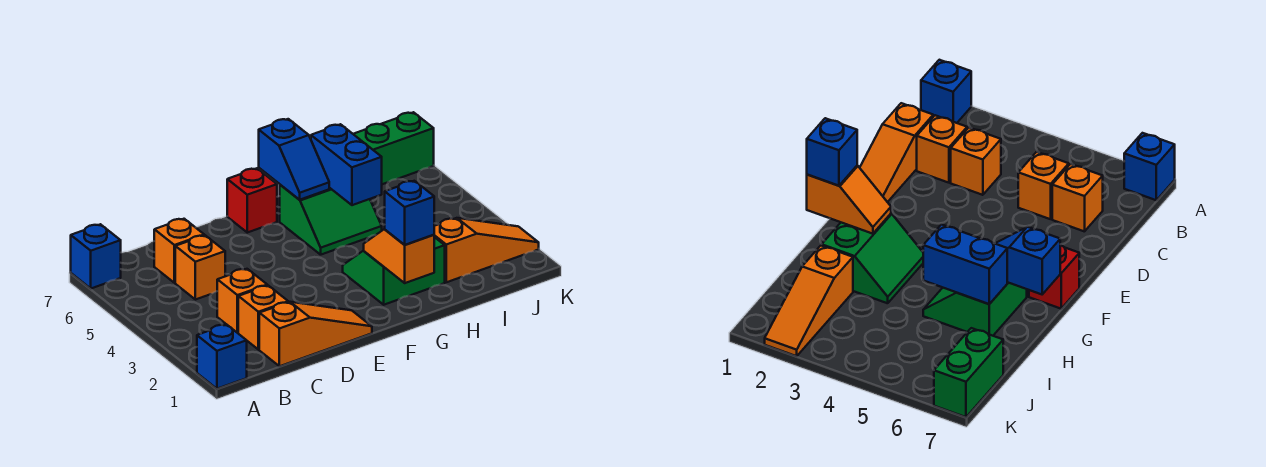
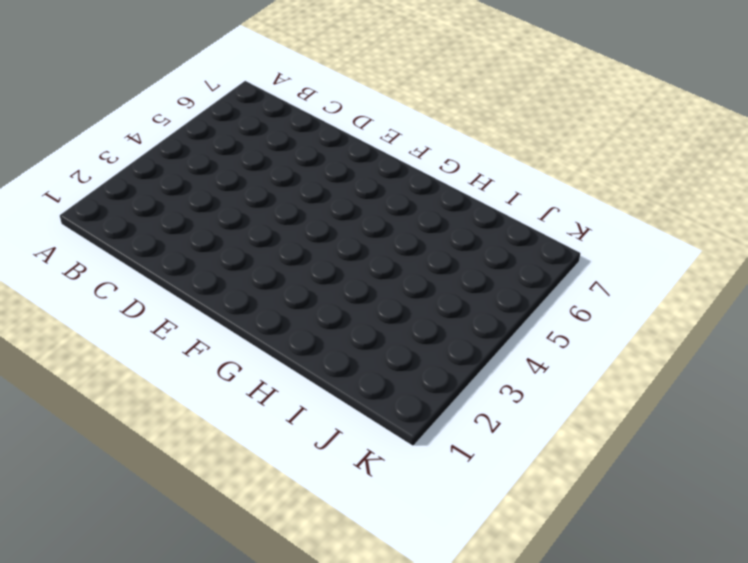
none -> blue brick A1 level 1
none -> blue brick A7 level 1
none -> orange slope C1:E1 level 1 top C

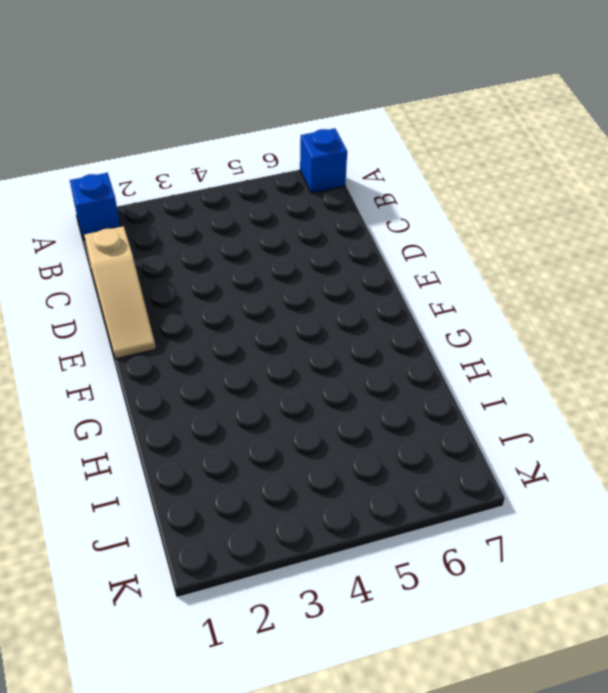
tan slope C1:E1 level 1 top C -> orange slope C1:E1 level 1 top C
none -> orange brick C2 level 1
none -> orange brick C3 level 1
none -> orange brick C5 level 1

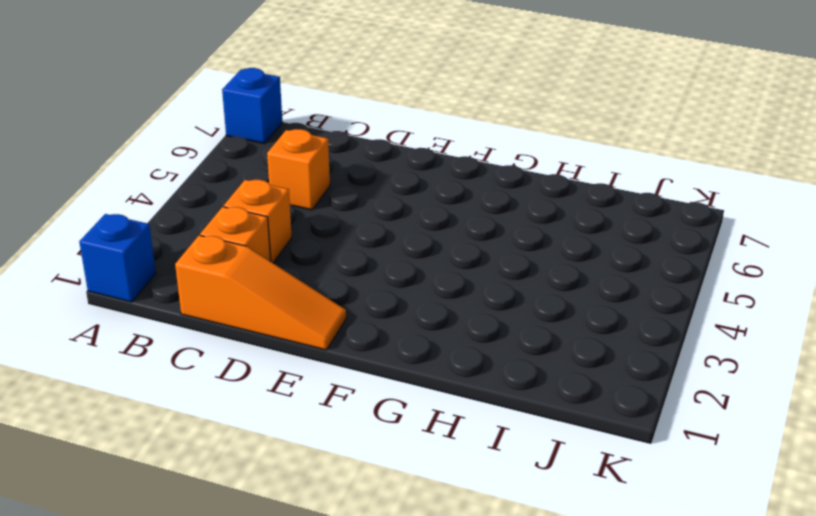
none -> orange brick C6 level 1
none -> red brick F7 level 1
none -> green slope G2:H3 level 1 top 2

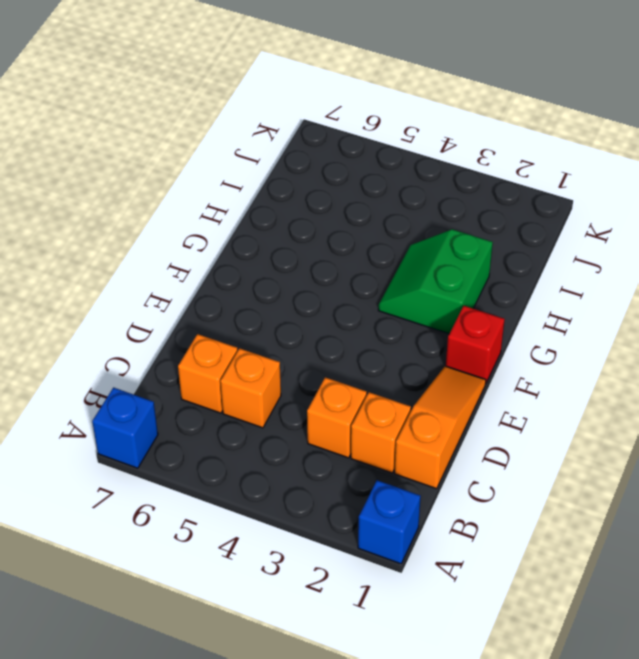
red brick F1 level 1 -> red brick F7 level 1
none -> green slope G5:H6 level 1 top 6
none -> orange slope I2:K2 level 1 top I
none -> green brick J7:K7 level 1

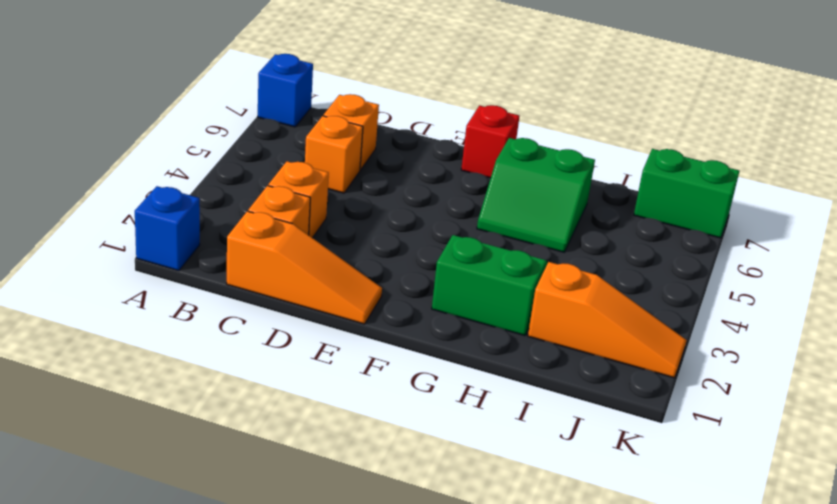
none -> orange slope G1:G2 level 2 top 1
none -> blue slope G6:G7 level 2 top 7
none -> blue brick H5:H6 level 2

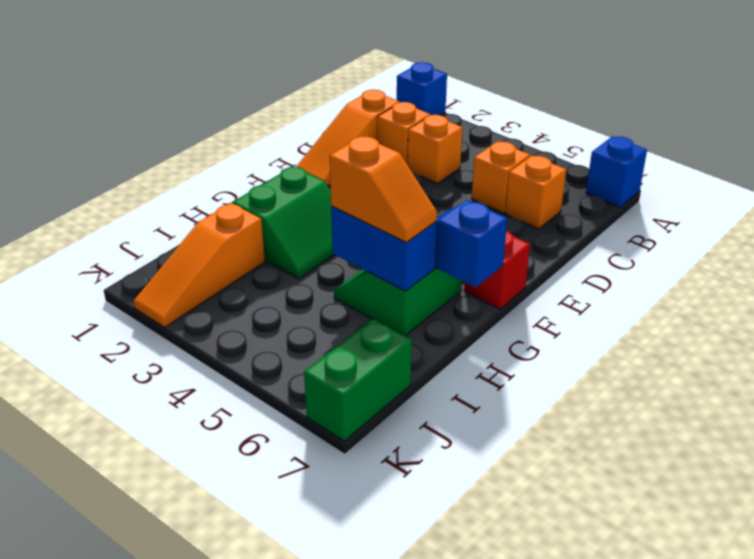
orange slope H5:H6 level 3 top 5 -> orange slope G1:G2 level 2 top 1
none -> blue brick G1 level 3

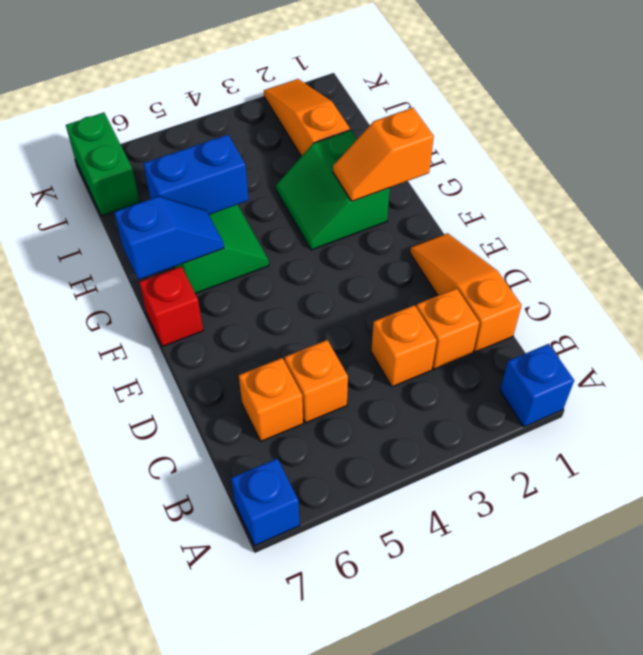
none -> blue brick G1 level 3

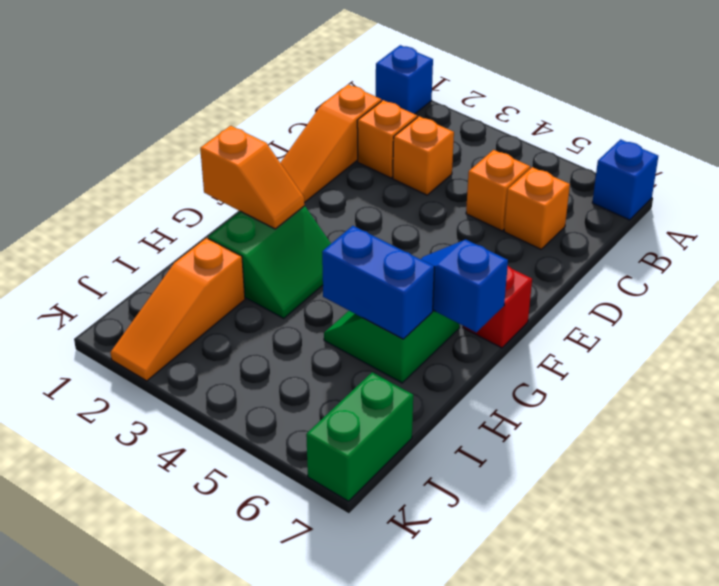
none -> blue brick G1 level 3

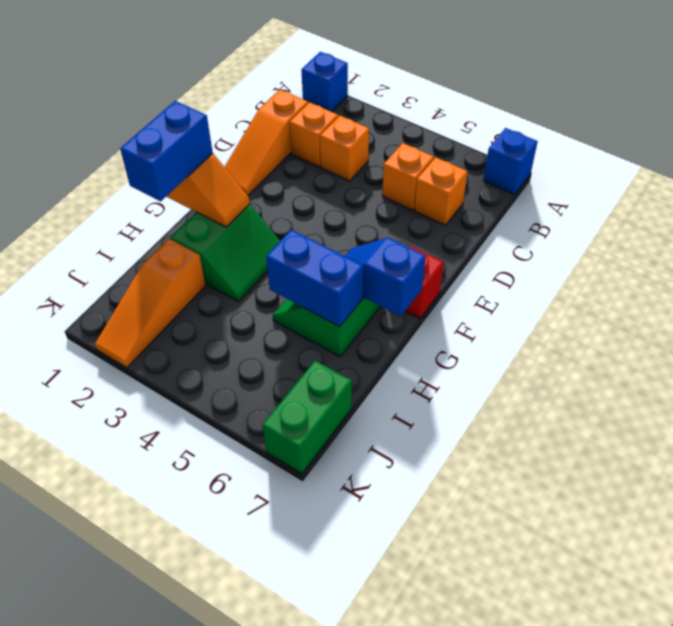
blue brick G1:H1 level 3 -> blue brick G1 level 3

